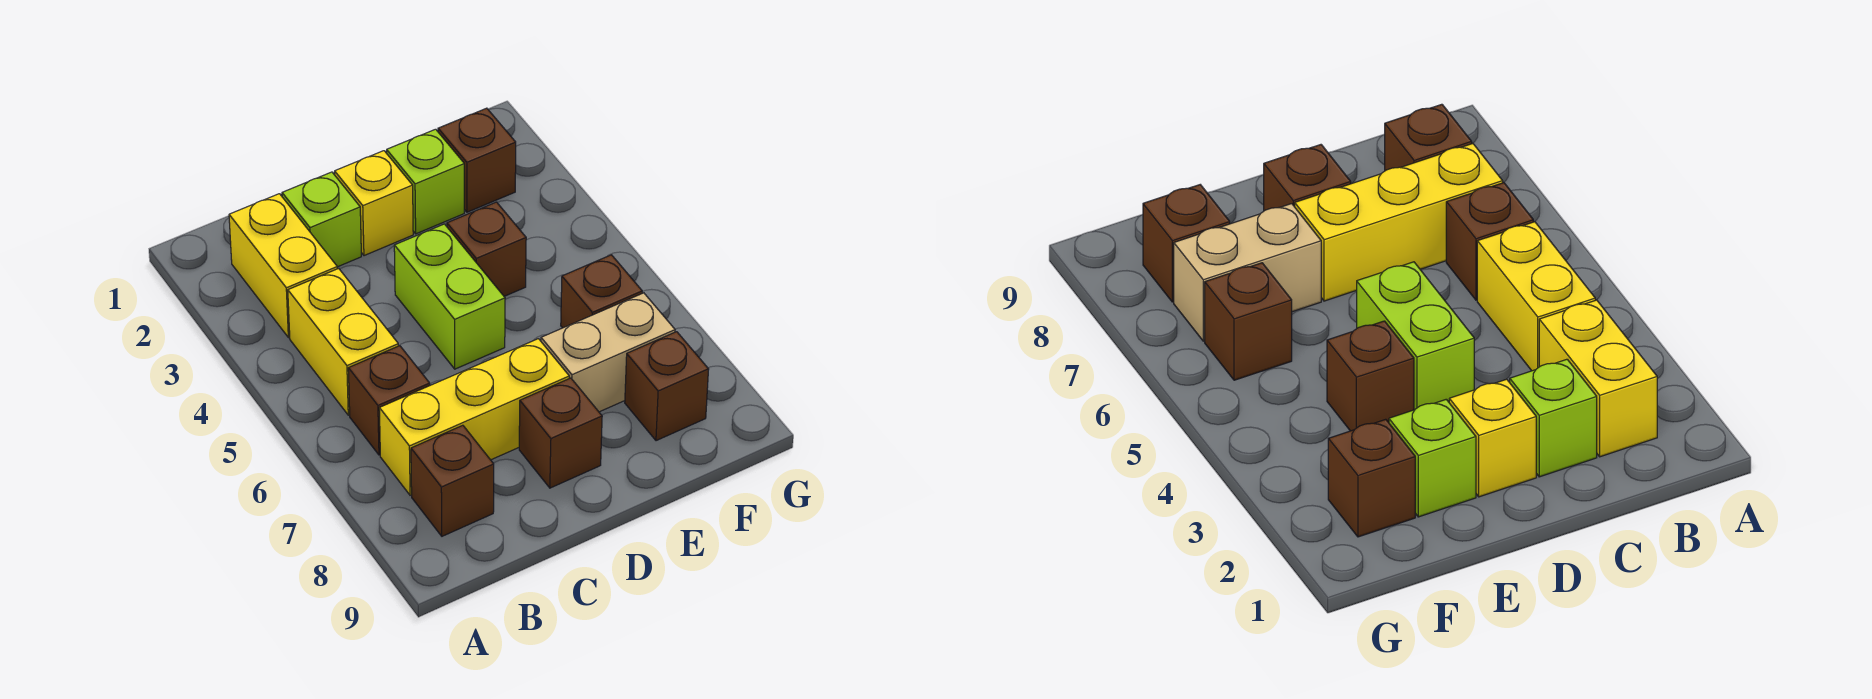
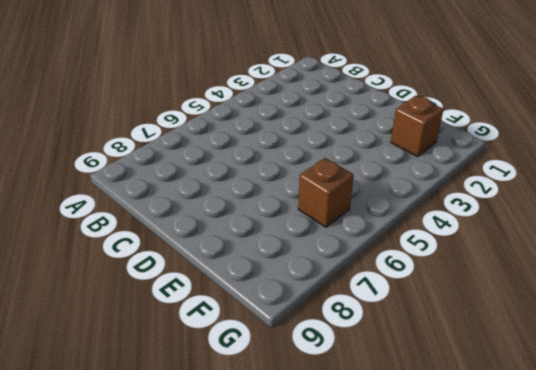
none -> yellow brick B2:B3 level 1
none -> yellow brick B4:B5 level 1
none -> brown brick B6 level 1

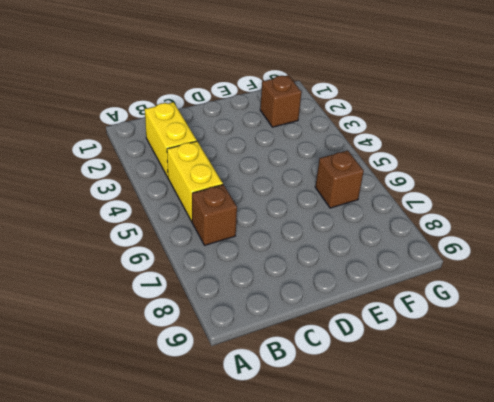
none -> yellow brick B7:D7 level 1
none -> brown brick B8 level 1
none -> lime brick C2 level 1

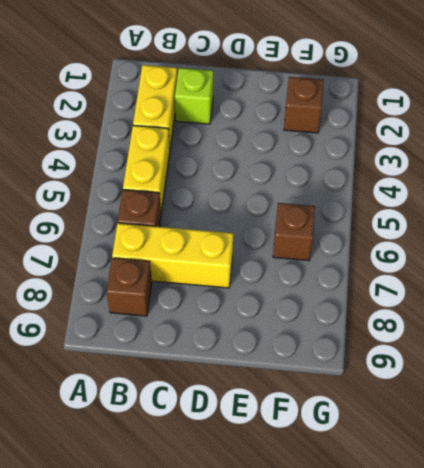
none -> yellow brick D2 level 1
none -> lime brick D4:D5 level 1
none -> brown brick D8 level 1

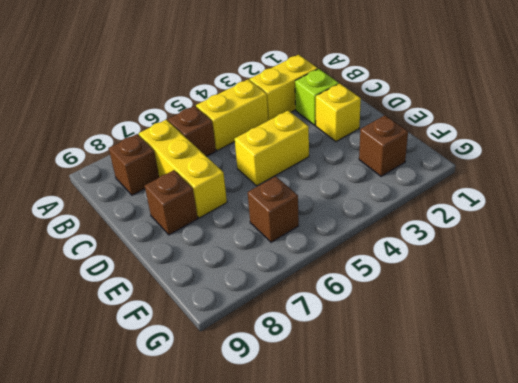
yellow brick D4:D5 level 1 -> lime brick D4:D5 level 1
none -> lime brick E2 level 1
none -> brown brick E4 level 1
none -> tan brick E7:F7 level 1

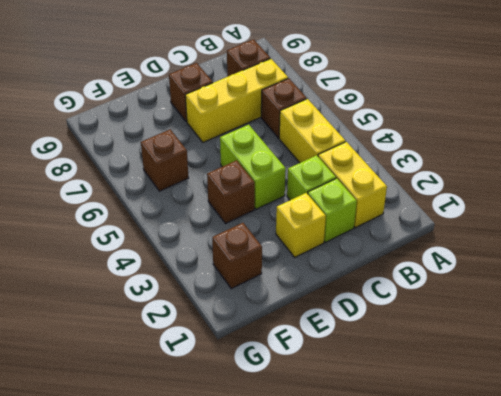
lime brick C3 level 1 -> lime brick E2 level 1
none -> tan brick E7:F7 level 1
none -> brown brick F8 level 1

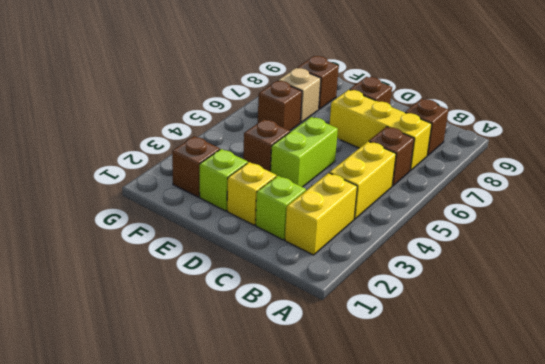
tan brick F7 level 1 -> tan brick E7:F7 level 1

